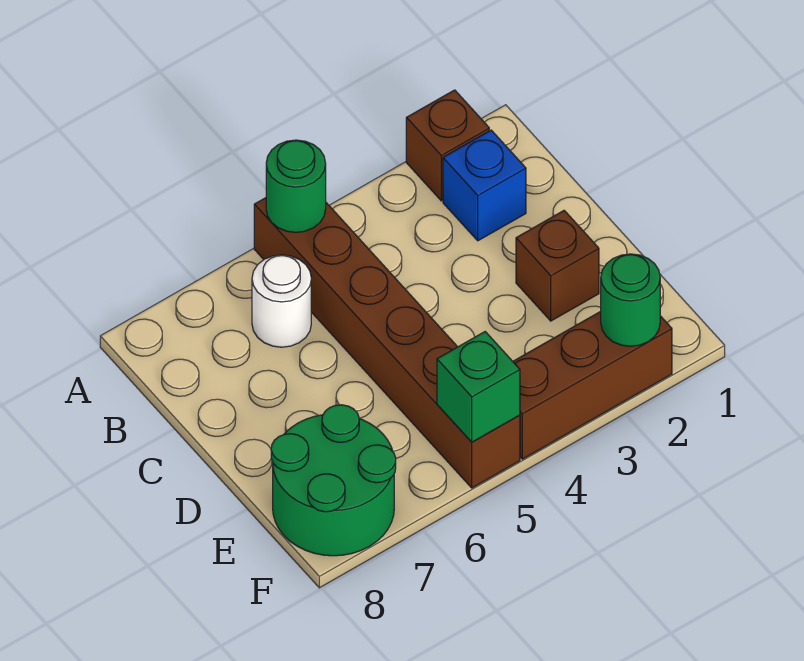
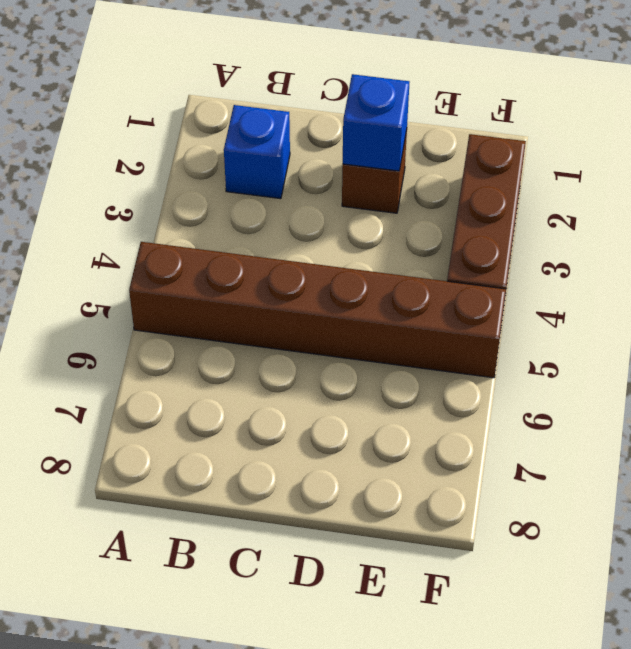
blue brick D2 level 2 -> none
none -> brown brick A2 level 1
none -> white round brick B6 level 1

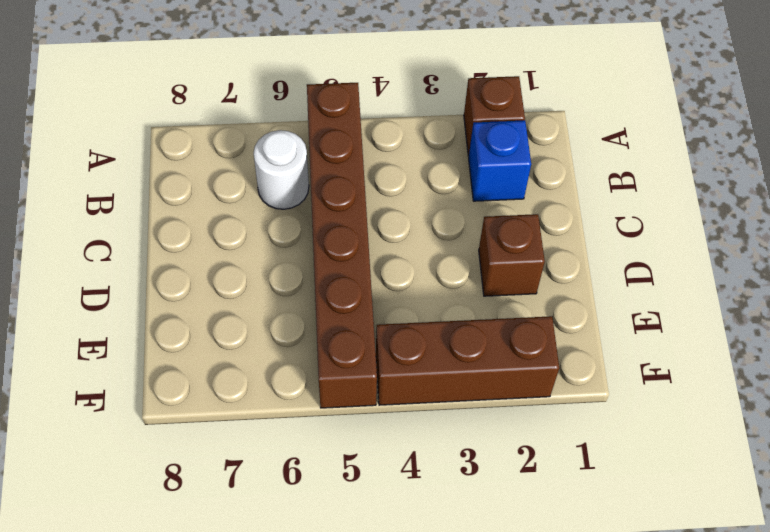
none -> green round brick E7:F8 level 1
none -> green round brick A5 level 2

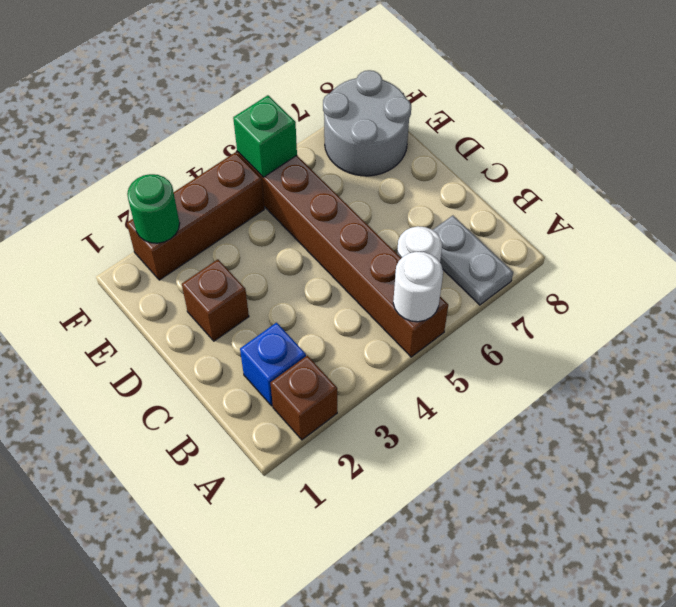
white round brick A5 level 2 -> green round brick A5 level 2
grey plate A7:B7 level 1 -> none
grey round brick E7:F8 level 1 -> green round brick E7:F8 level 1

